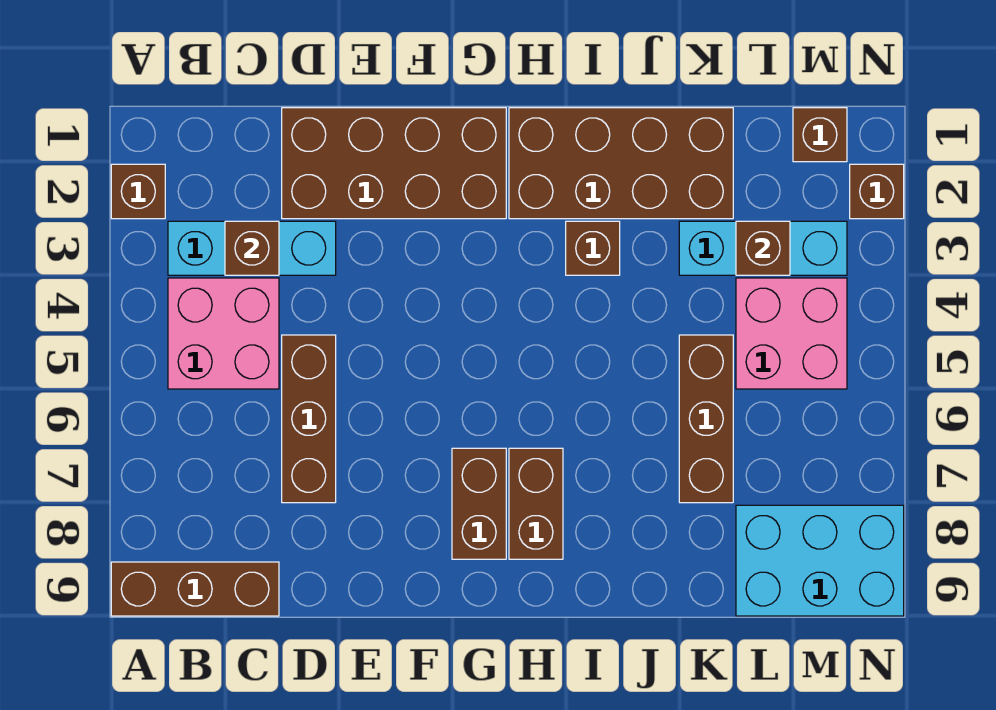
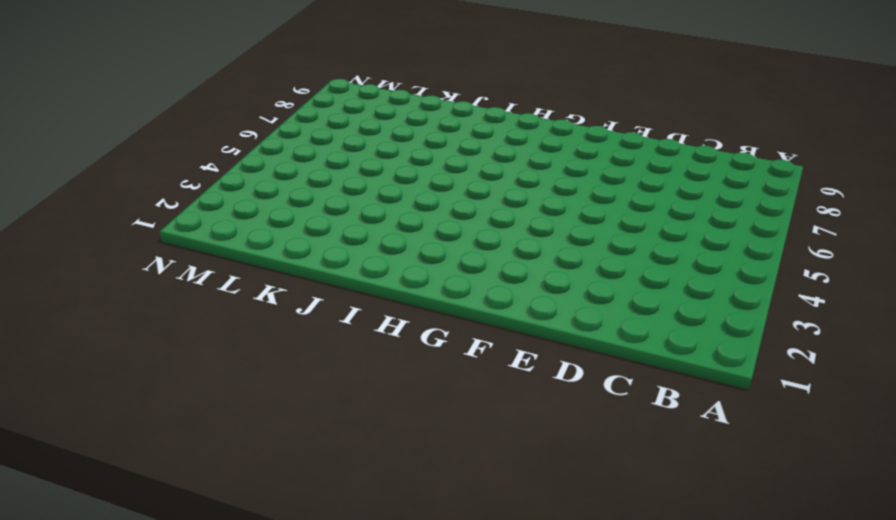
none -> brown brick A2 level 1
none -> brown brick A9:C9 level 1
none -> cyan brick B3:D3 level 1

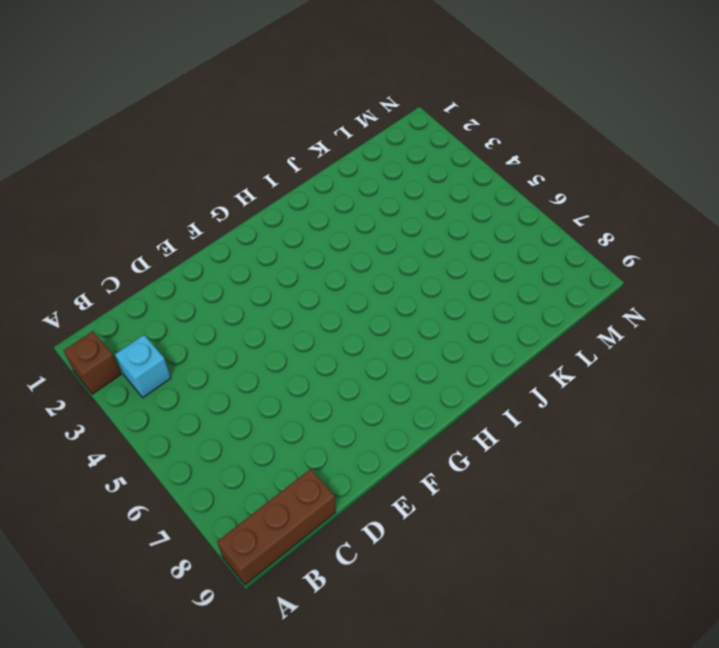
cyan brick B3 level 1 -> cyan brick B3:D3 level 1
none -> pink brick B4:C5 level 1
none -> brown brick D1:G2 level 1
none -> brown brick D5:D7 level 1

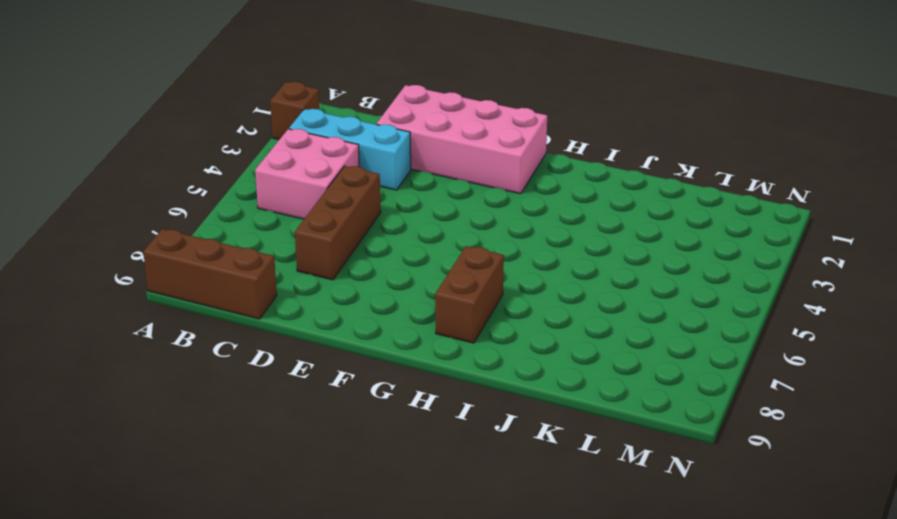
pink brick D1:G2 level 1 -> brown brick D1:G2 level 1
none -> brown brick G7:G8 level 1
none -> brown brick H1:K2 level 1
none -> brown brick I3 level 1

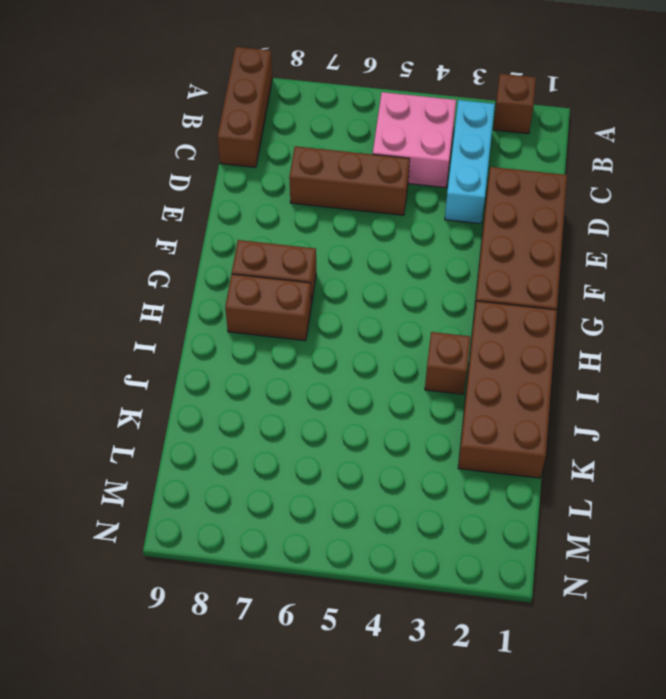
none -> cyan brick K3:M3 level 1
none -> brown brick K5:K7 level 1
none -> pink brick L4:M5 level 1

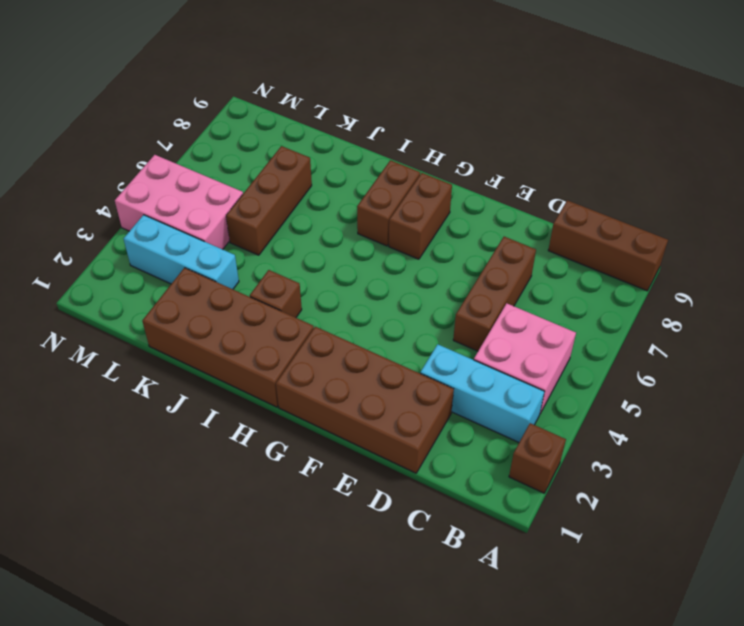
pink brick L4:N5 level 1 -> pink brick L4:M5 level 1
none -> cyan brick L8:N9 level 1
none -> brown brick M1 level 1
none -> brown brick N2 level 1

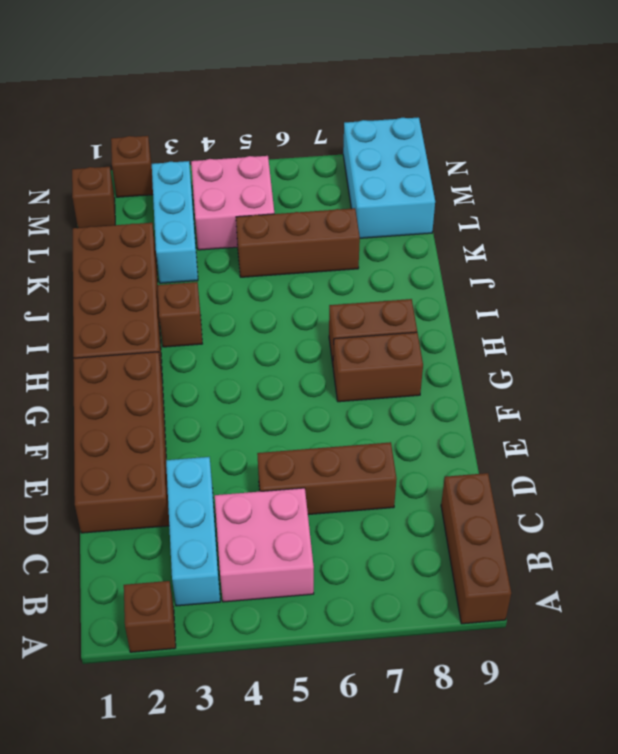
none -> brown brick C3 level 2
none -> brown brick L3 level 2

